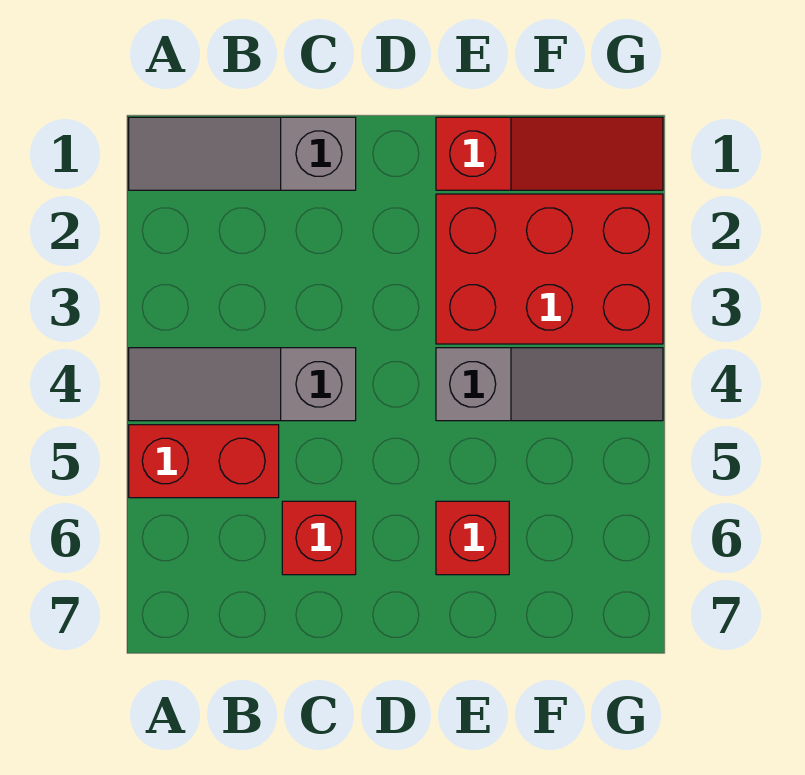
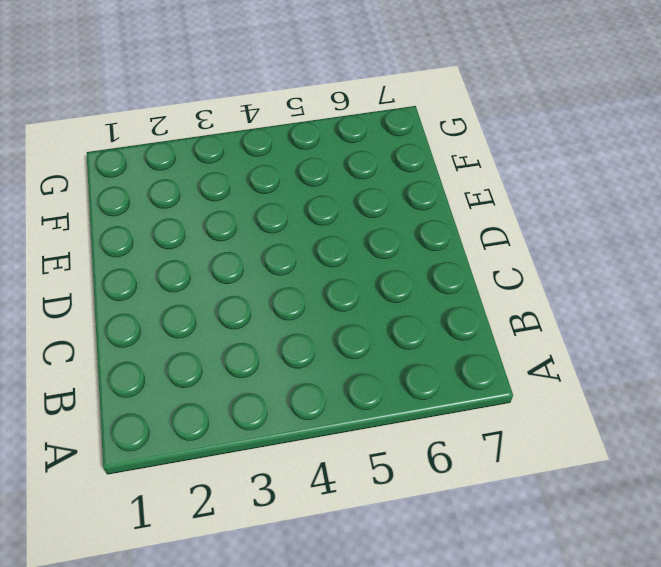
none -> grey slope A1:C1 level 1 top C
none -> grey slope A4:C4 level 1 top C

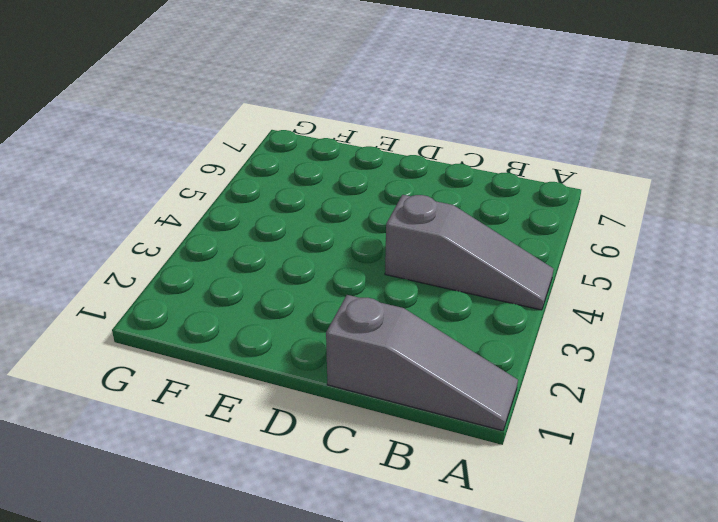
none -> red brick A5:B5 level 1
none -> red brick C6 level 1

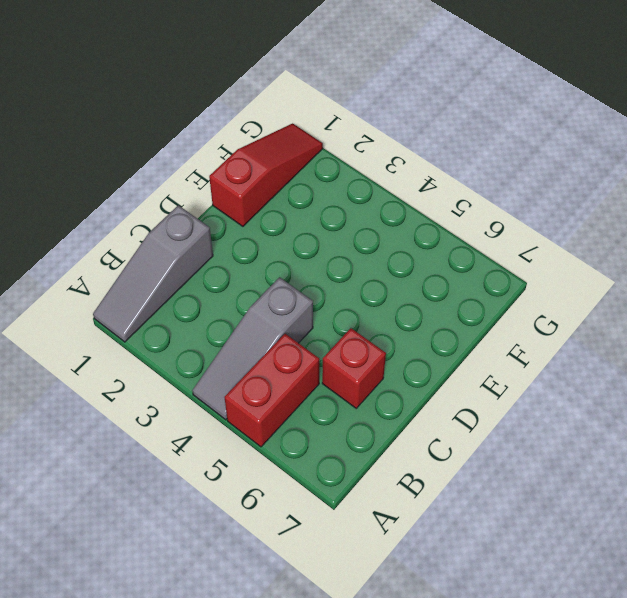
none -> red brick E2:G3 level 1
none -> grey slope E4:G4 level 1 top E

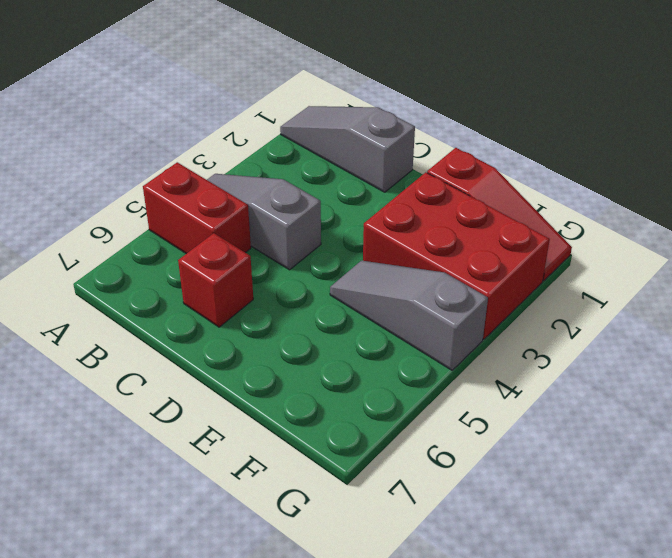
grey slope E4:G4 level 1 top G -> grey slope E4:G4 level 1 top E
none -> red brick E6 level 1

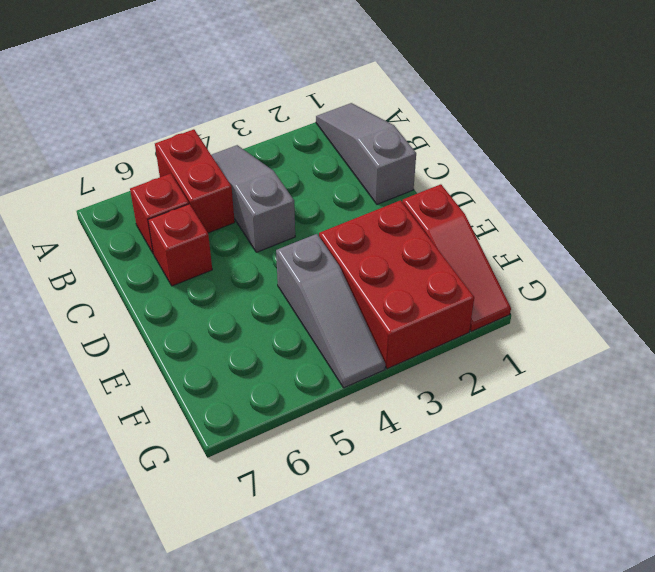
red brick B6 level 1 -> red brick E6 level 1

